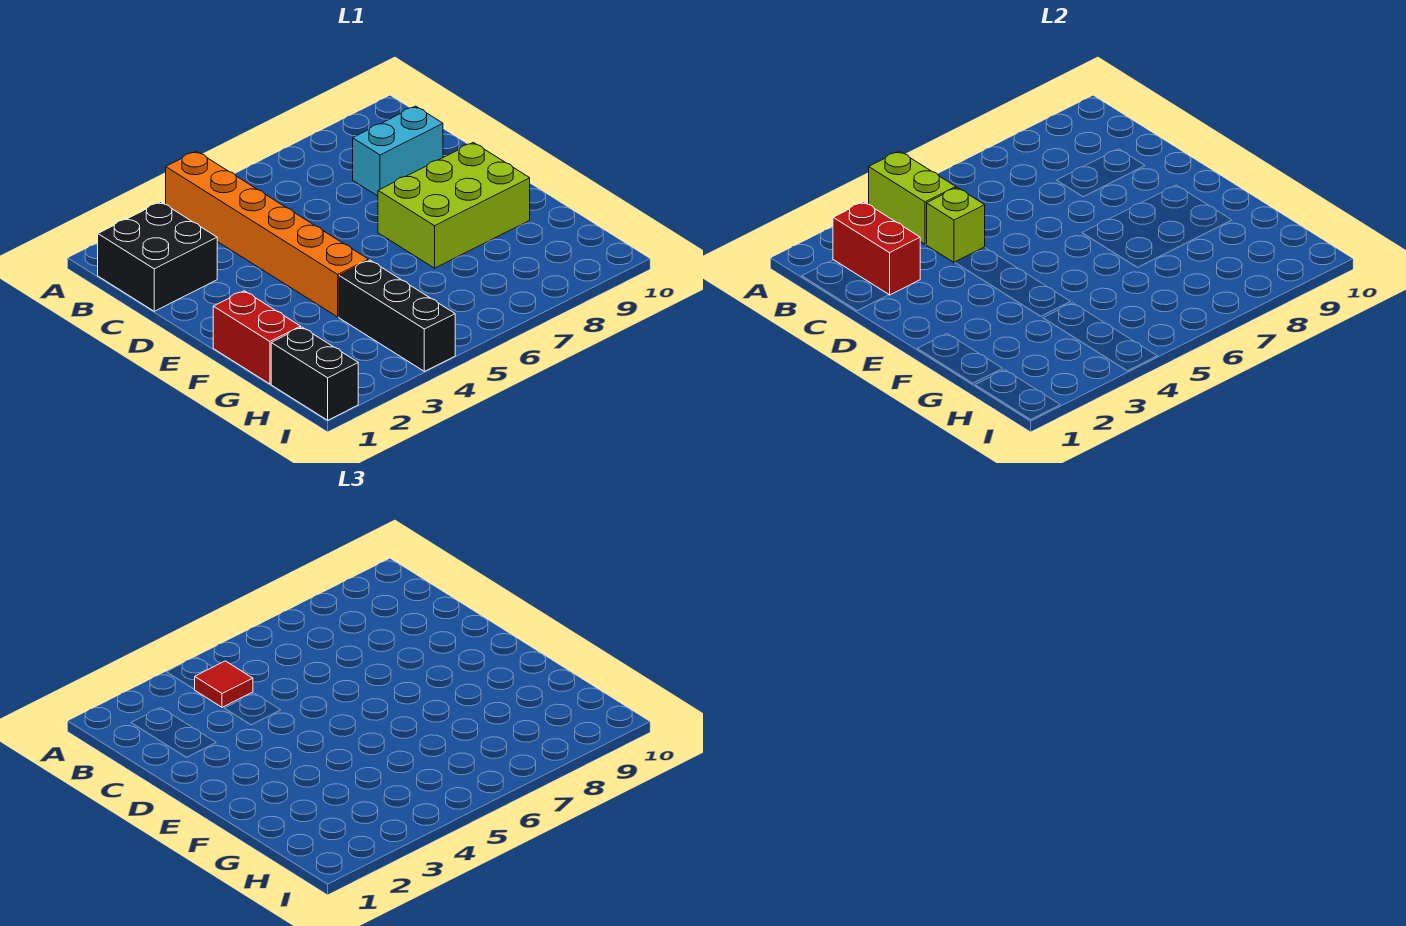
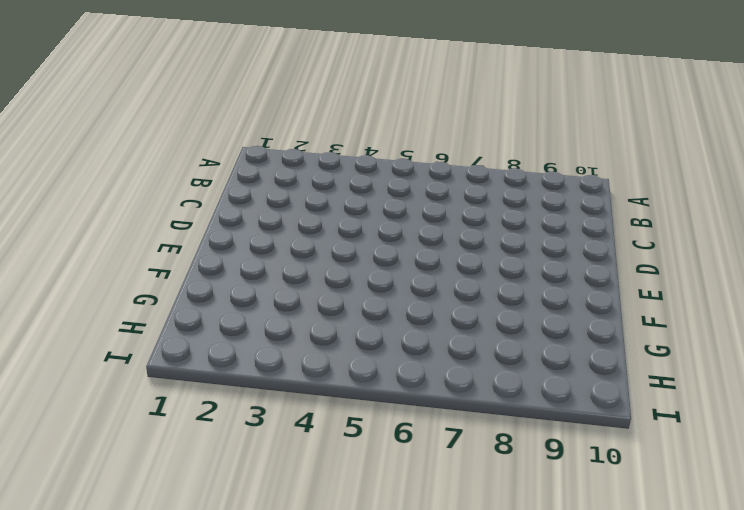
none -> orange brick A4:F4 level 1
none -> black brick B1:C2 level 1

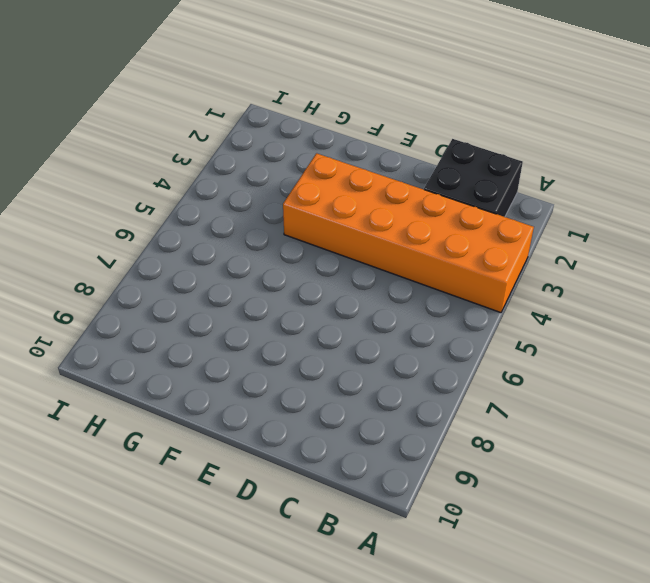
orange brick A3:F4 level 1 -> orange brick A4:F4 level 1
none -> cyan brick C8:C9 level 1
none -> lime brick E7:F9 level 1

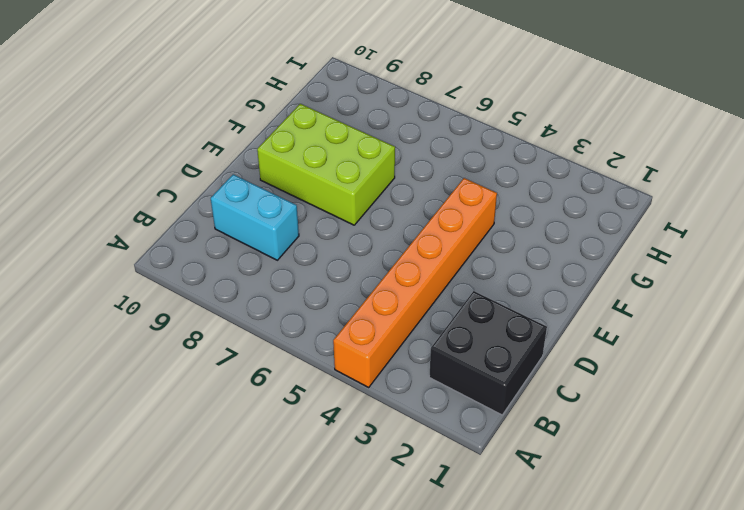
none -> red brick F1:G1 level 1
none -> black brick G4:I4 level 1

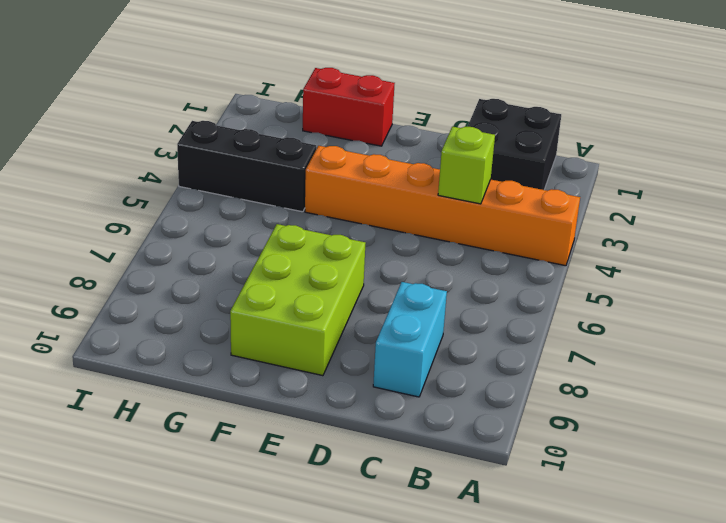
none -> black brick H1:I1 level 1
none -> lime brick A4:B4 level 2

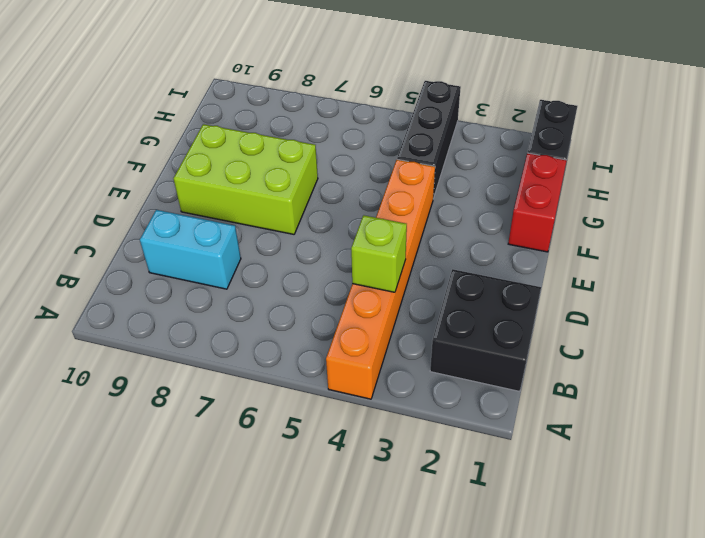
none -> lime brick A4:B4 level 2
none -> red brick B2:C2 level 2

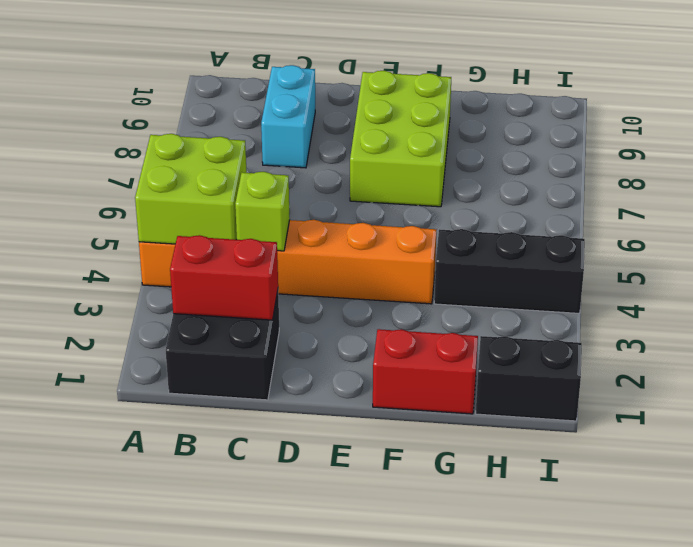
lime brick A4:B5 level 2 -> lime brick A4:B4 level 2
none -> red tile B4 level 3

